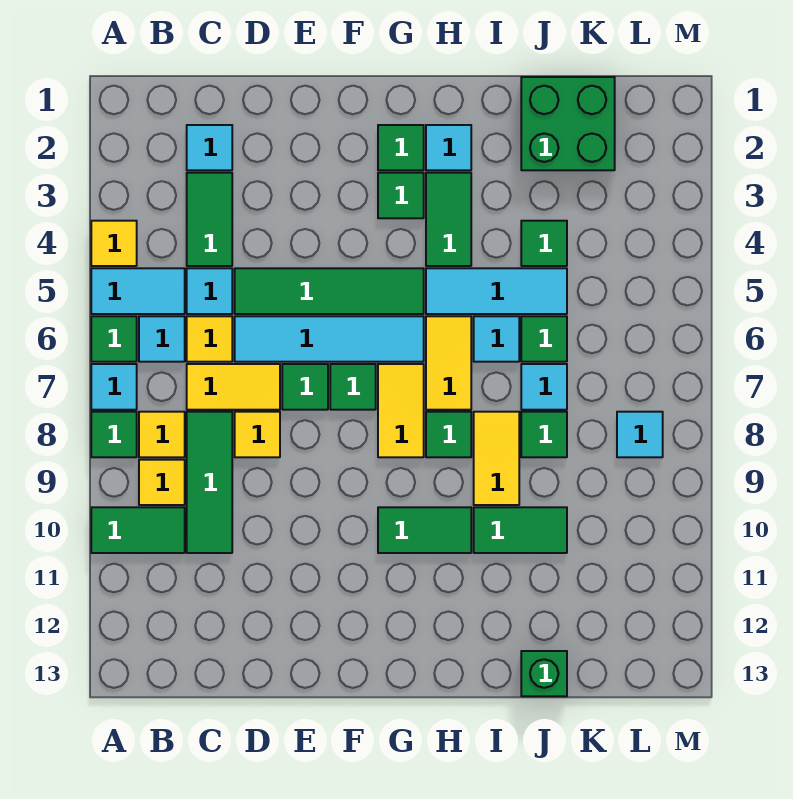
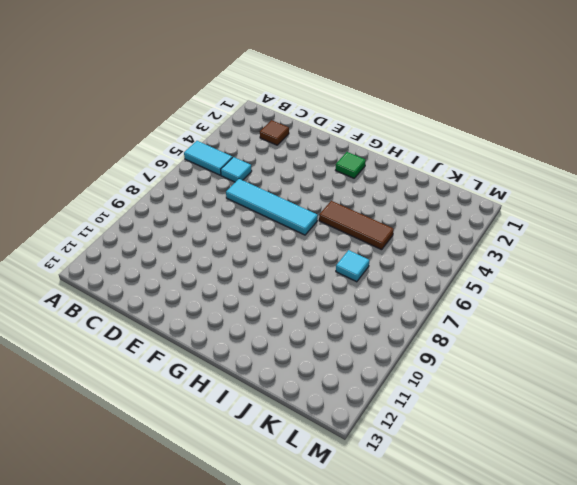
brown tile C2 level 1 -> cyan tile C2 level 1
brown tile H5:J5 level 1 -> cyan tile H5:J5 level 1
none -> yellow tile A4 level 1
none -> green tile A6 level 1
none -> cyan tile A7 level 1
none -> green tile A8 level 1

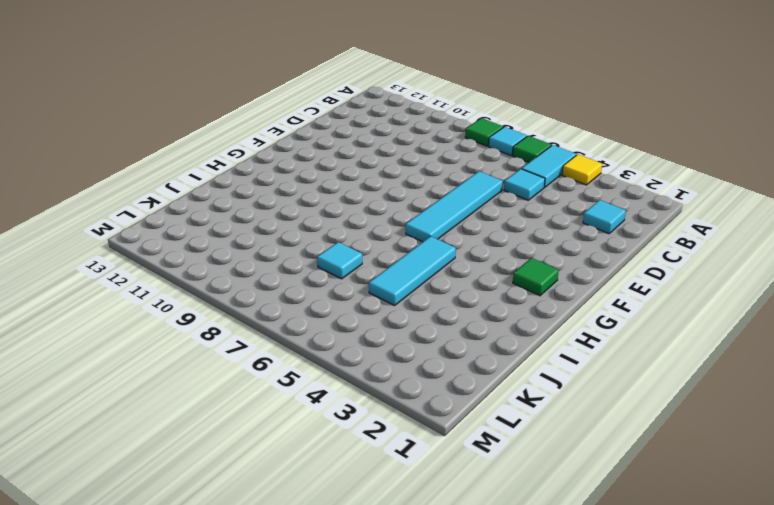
none -> green tile A10:B10 level 1
none -> cyan tile B6 level 1
none -> yellow tile B8 level 1
none -> yellow tile B9 level 1

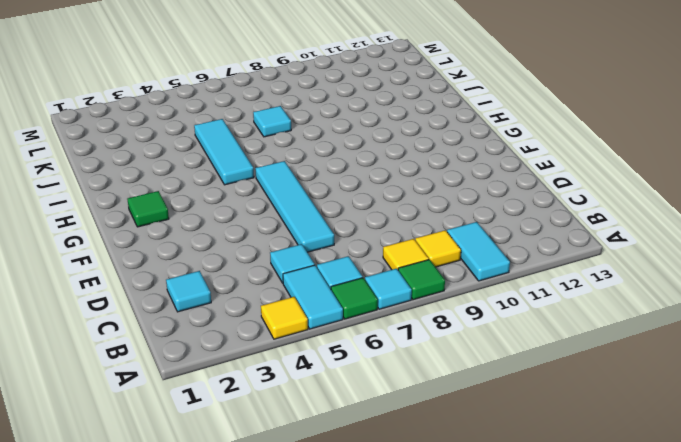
cyan tile A10:B10 level 1 -> green tile A10:B10 level 1
none -> green tile C3:C4 level 1
none -> yellow tile C6 level 1
none -> yellow tile C7:D7 level 1
none -> green tile C8:C10 level 1

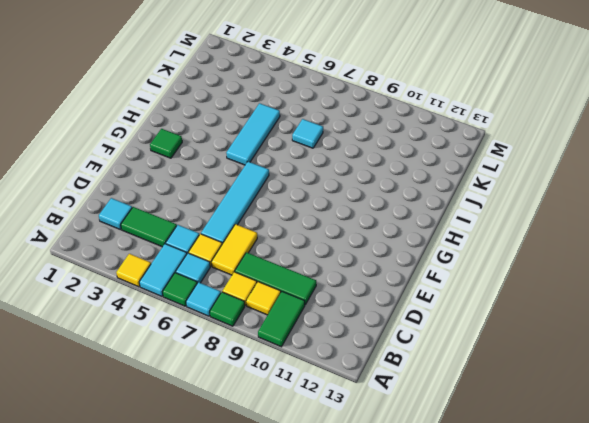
none -> green tile D5:G5 level 1
none -> yellow tile D8 level 1
none -> green tile E7 level 1
none -> green tile F7 level 1

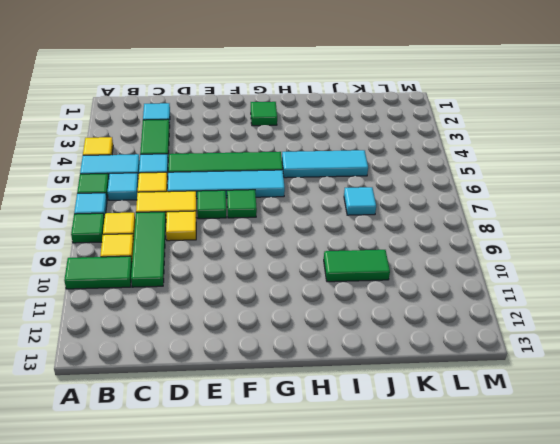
none -> green tile G3 level 1
none -> yellow tile G7:G8 level 1
none -> green tile G10:H10 level 1
none -> cyan tile H2 level 1

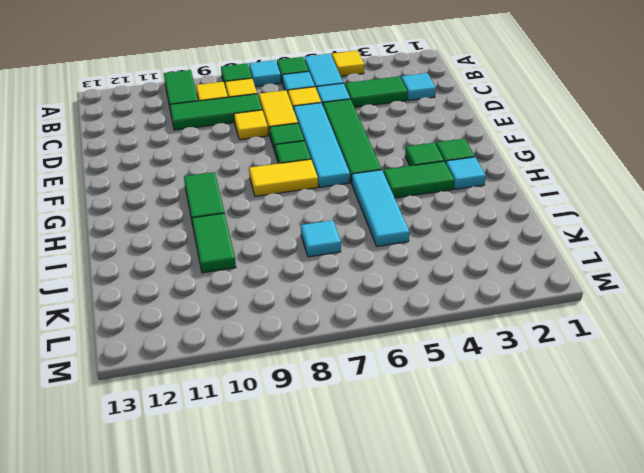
none -> yellow tile H6:H7 level 1
none -> green tile H8 level 1
none -> cyan tile I6 level 1
none -> yellow tile I8:I9 level 1

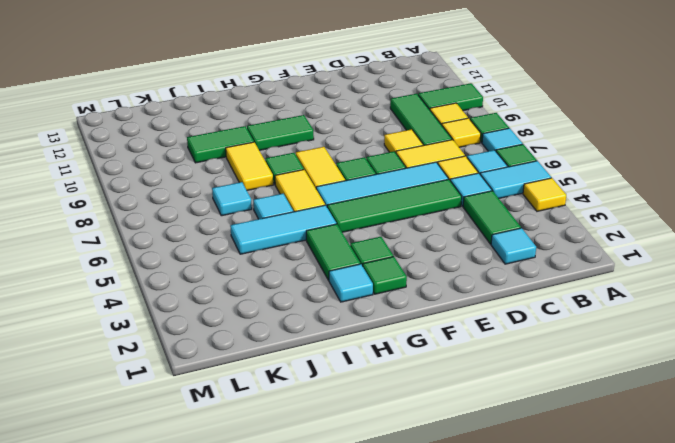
none -> green brick J1:K2 level 1
none -> green tile J4 level 1
none -> green tile J6 level 1
none -> green tile J8 level 1

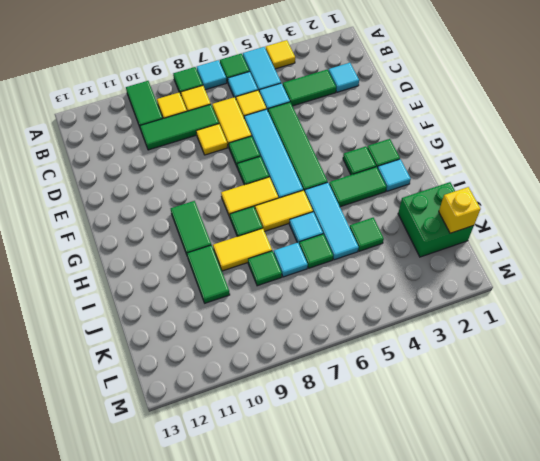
yellow brick K1 level 2 -> none
none -> green brick J13 level 1
none -> cyan tile L8 level 1

